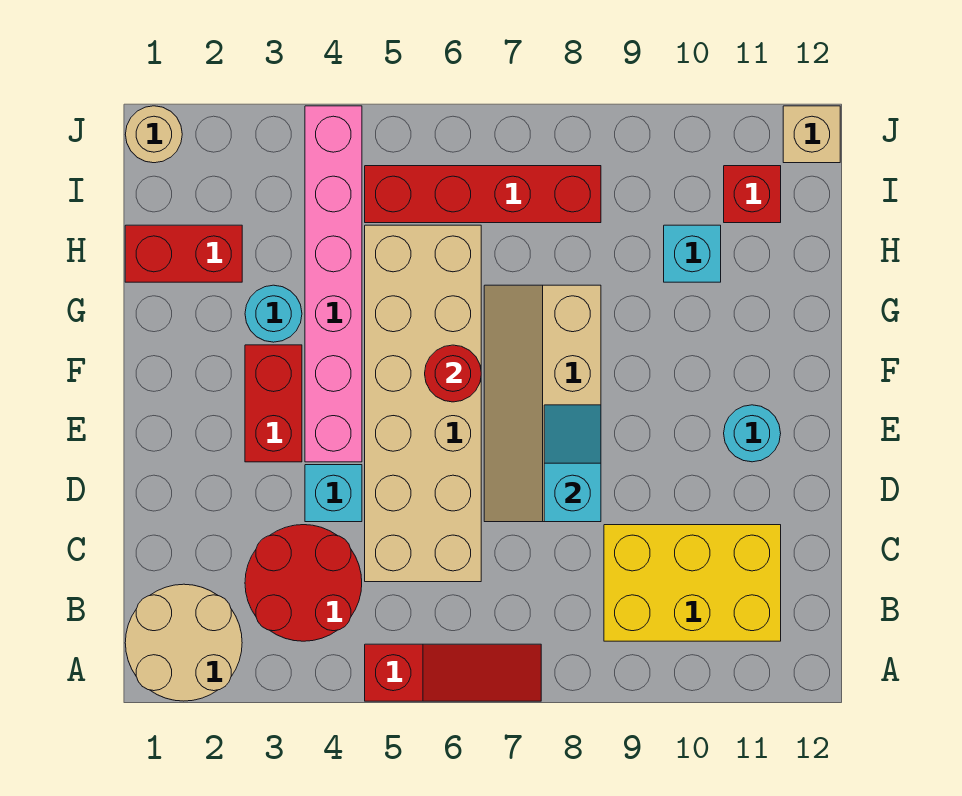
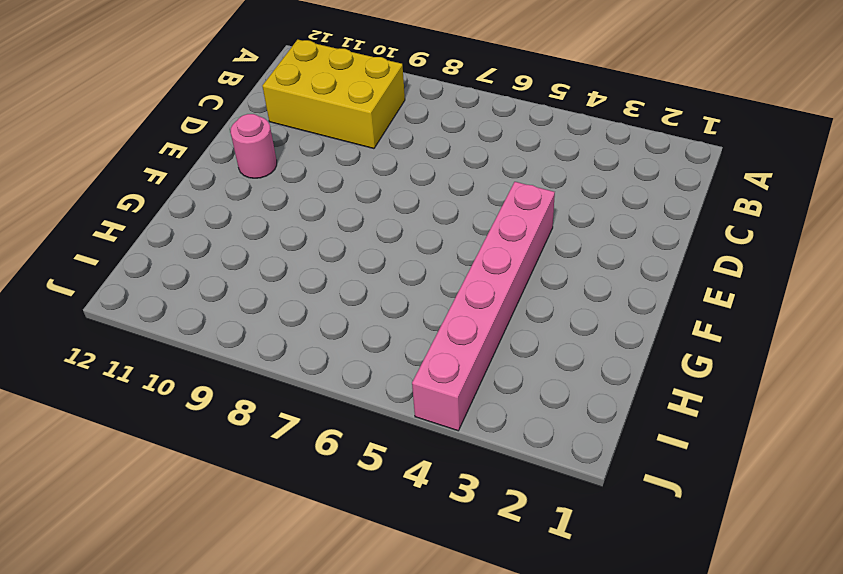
pink round brick E11 level 1 -> cyan round brick E11 level 1
none -> tan round brick A1:B2 level 1
none -> red slope A5:A7 level 1 top 5
none -> red round brick B3:C4 level 1

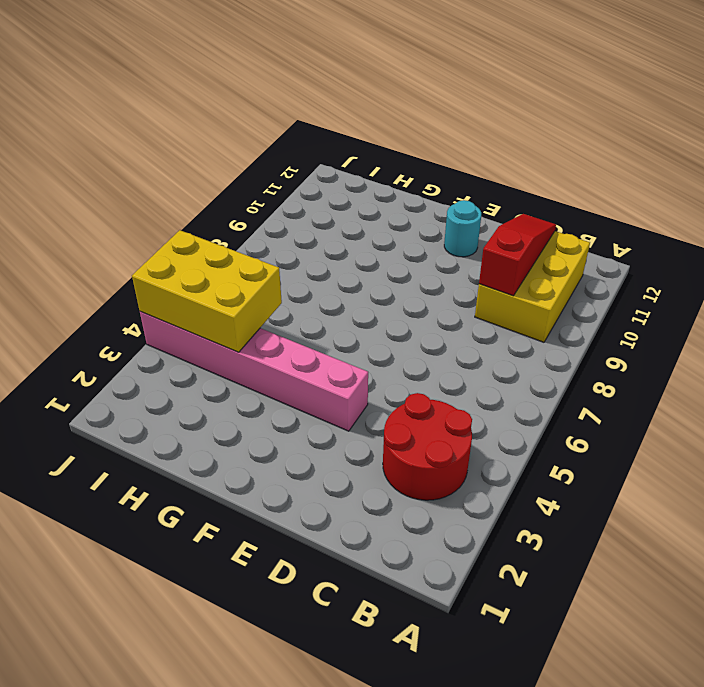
red slope C9:C11 level 2 top 9 -> red slope A5:A7 level 1 top 5
yellow brick H4:J5 level 2 -> none
none -> tan round brick A1:B2 level 1
none -> tan brick C5:H6 level 1
none -> cyan brick D4 level 1

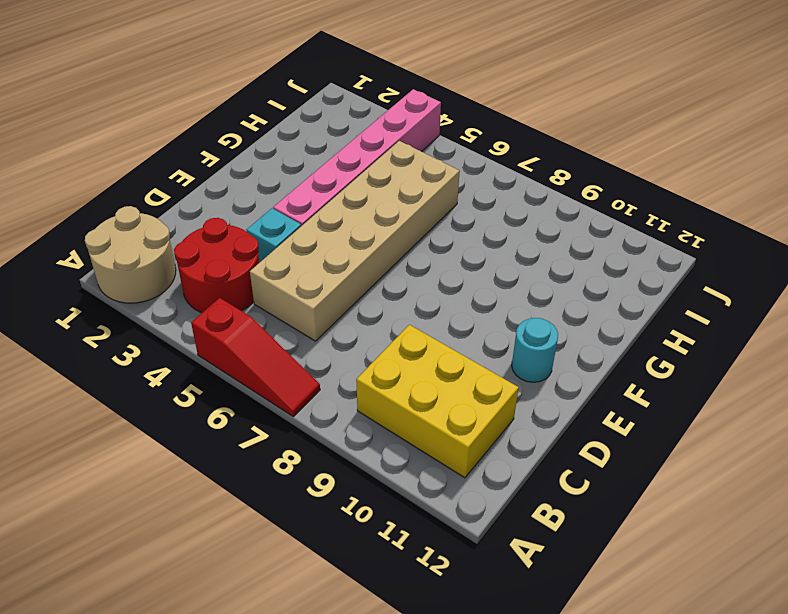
none -> tan slope D7:G8 level 1 top 8
none -> red brick E3:F3 level 1
none -> cyan round brick G3 level 1

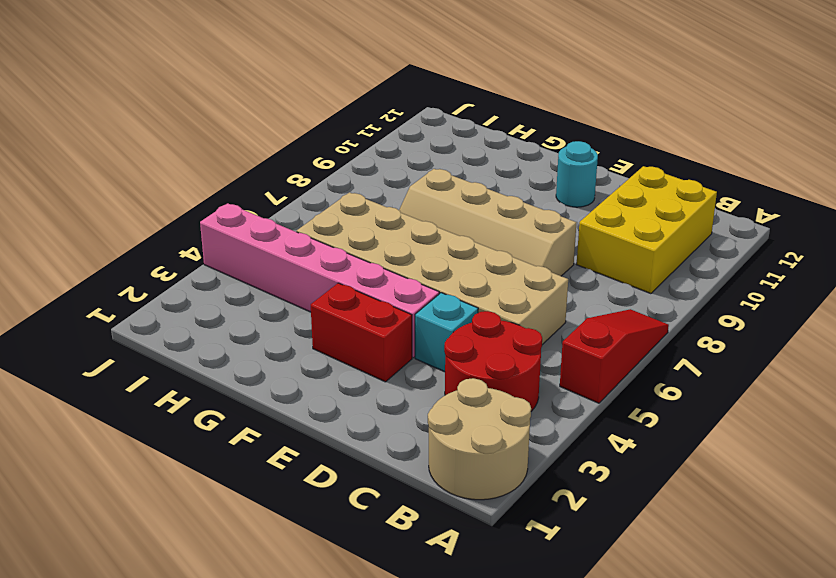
none -> cyan round brick G3 level 1
none -> red brick H1:H2 level 1
none -> cyan brick H10 level 1

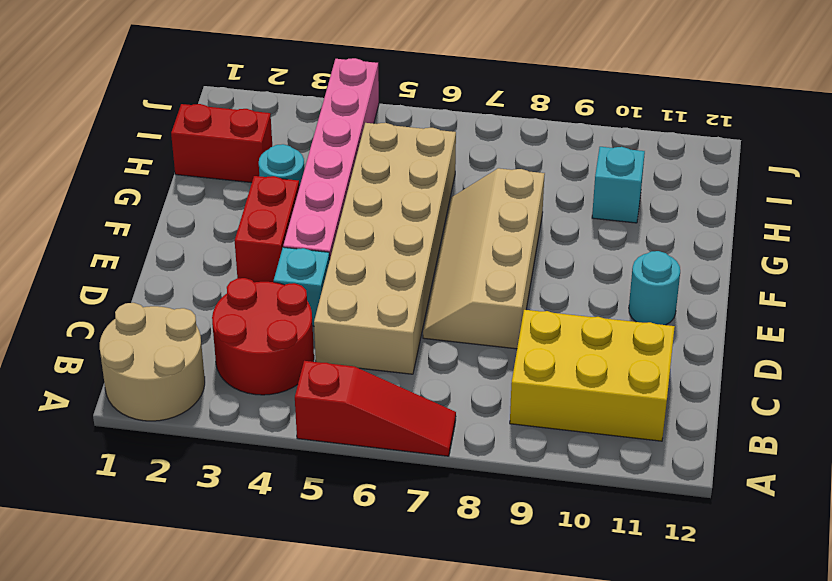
none -> red brick I5:I8 level 1
none -> red brick I11 level 1
none -> tan round brick J1 level 1

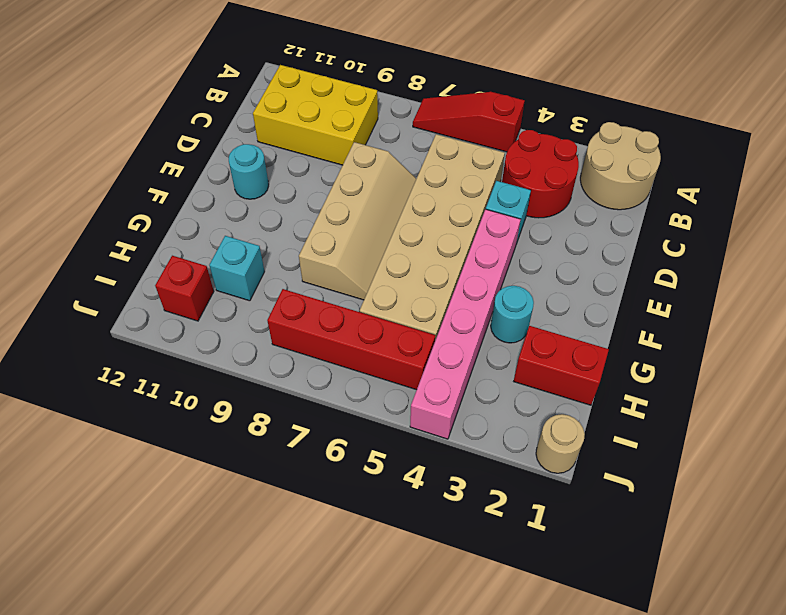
none -> red brick E3:F3 level 1
none -> tan brick J12 level 1
none -> cyan slope D8:E8 level 2 top D

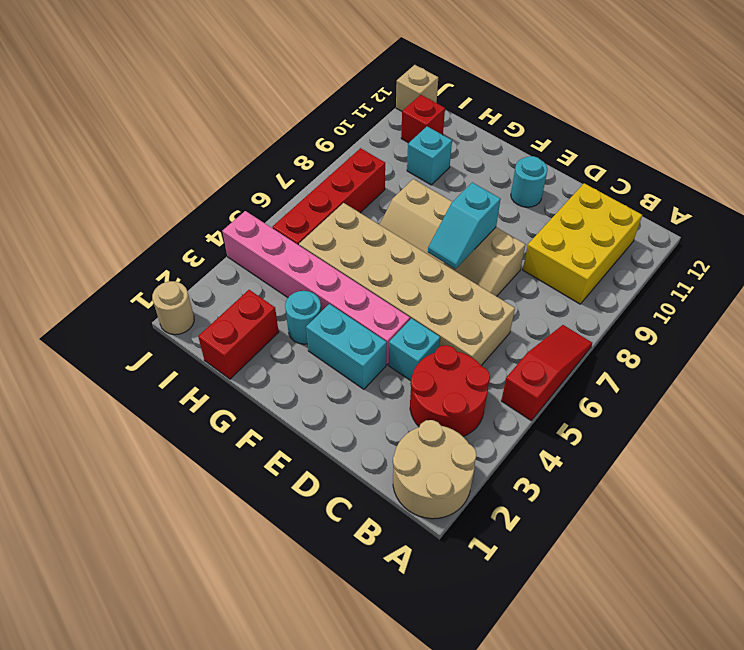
cyan brick E3:F3 level 1 -> red brick E3:F3 level 1
cyan slope E7:E8 level 2 top 8 -> cyan slope D8:E8 level 2 top D
none -> red round brick F6 level 2

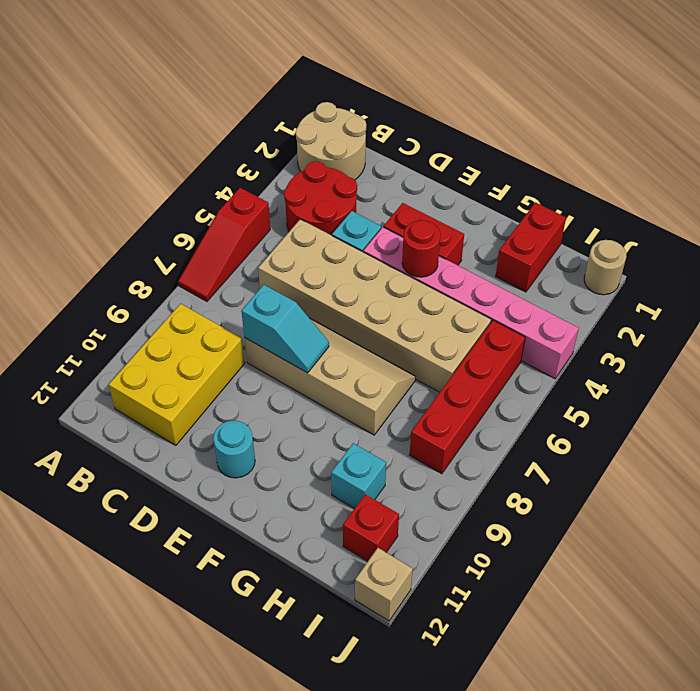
red round brick F4 level 2 -> red round brick F6 level 2
none -> cyan round brick G3 level 1

